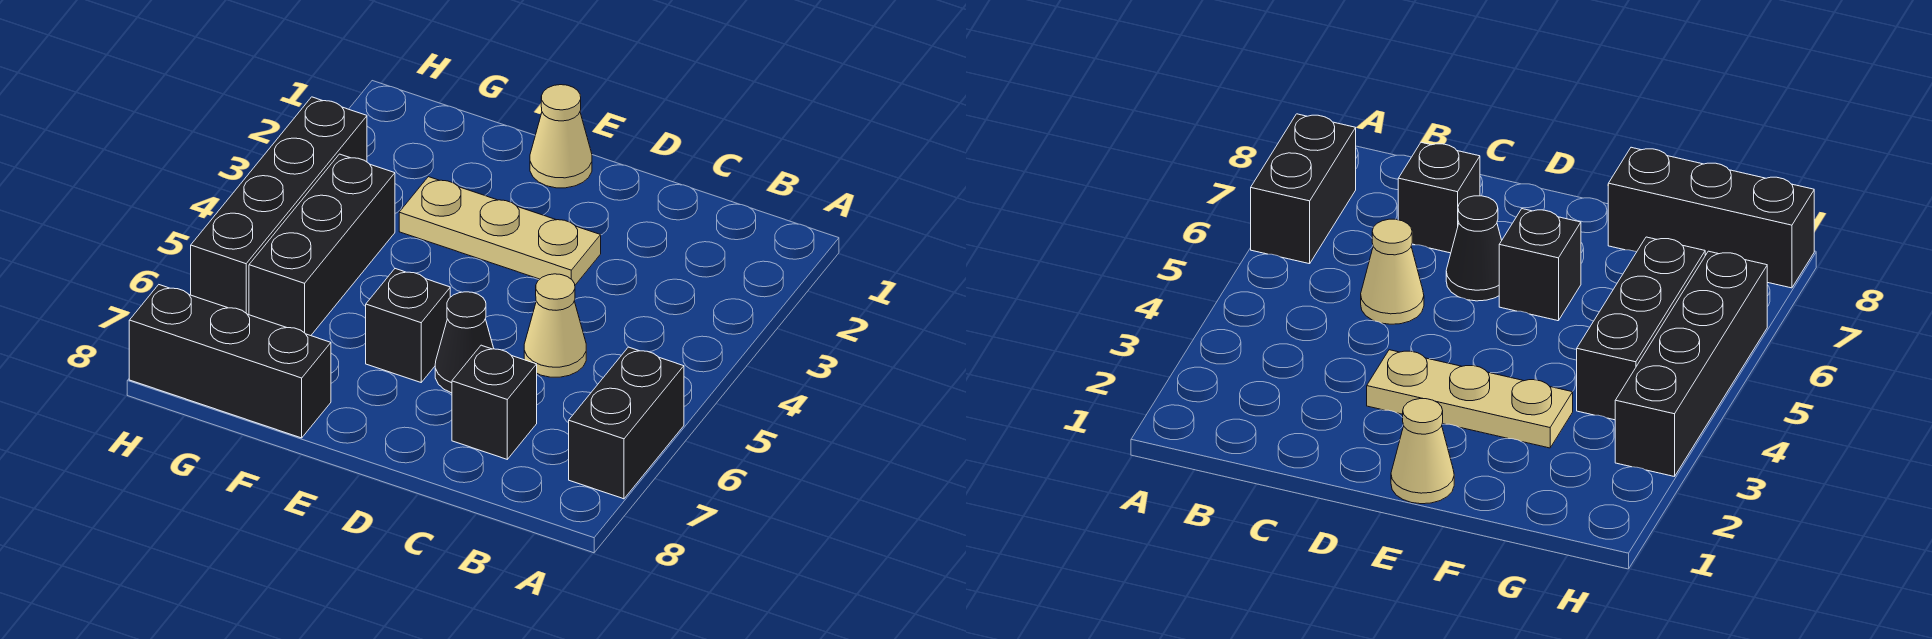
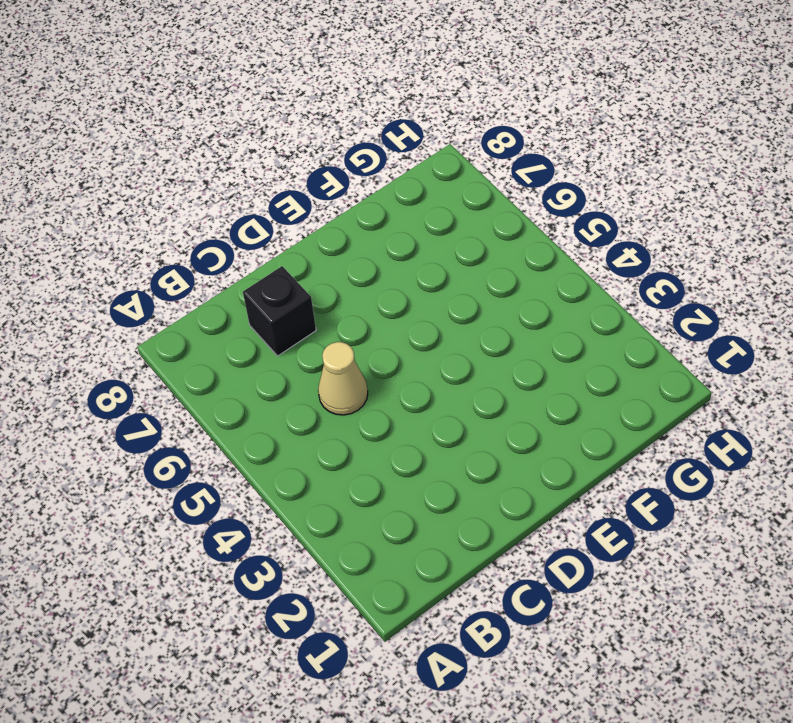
none -> black brick A6:A7 level 1
none -> tan plate D3:F3 level 1

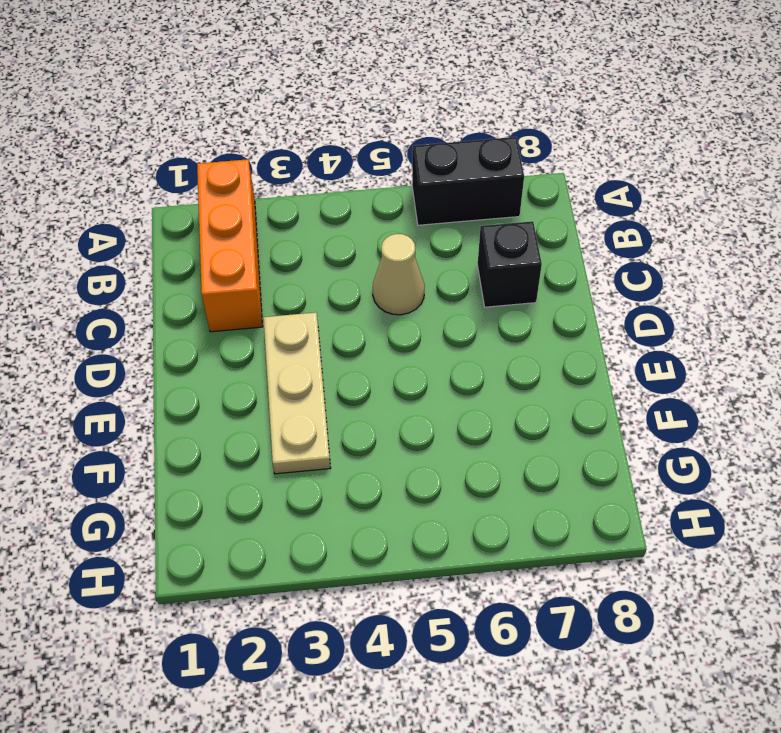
orange brick A2:C2 level 1 -> none
none -> black cone D6 level 1
none -> tan cone E1 level 1

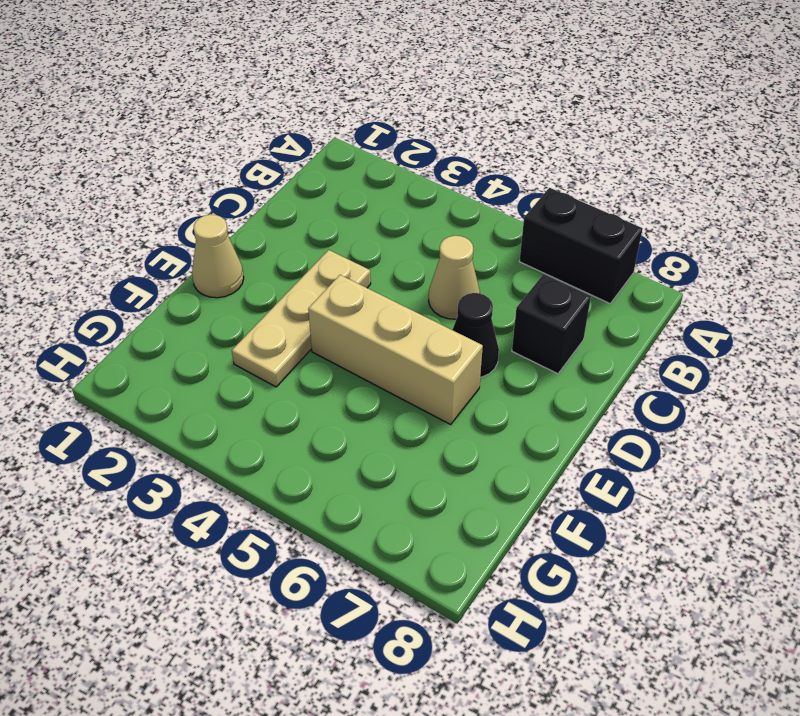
tan brick E4:E6 level 1 -> black brick E6 level 1
none -> black brick F8:H8 level 1
none -> black brick G4:G6 level 1

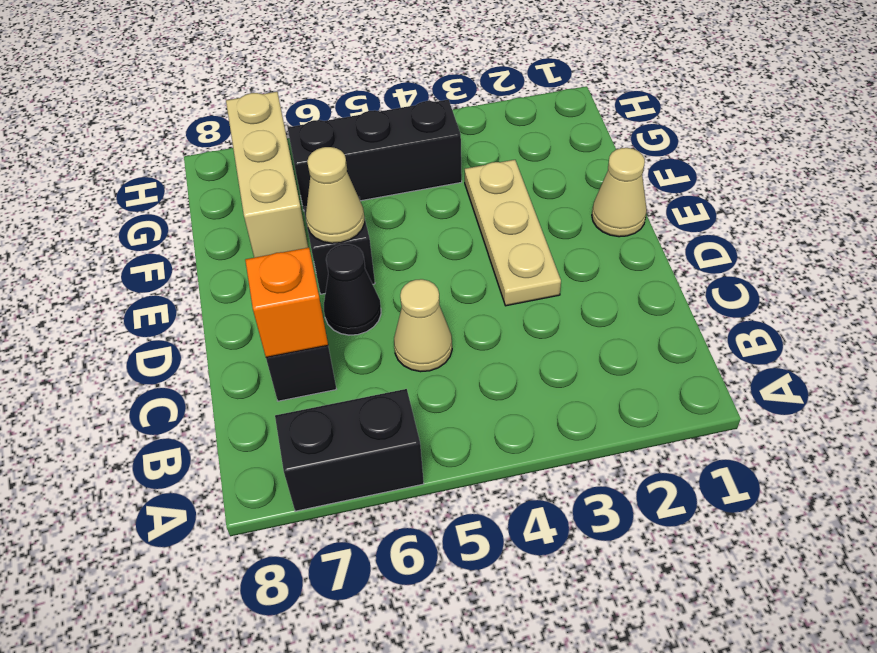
orange brick C7 level 2 -> none
tan cone E6 level 2 -> none
tan brick F7:H7 level 1 -> none
none -> black brick F8:H8 level 1
none -> black brick H3:H6 level 1

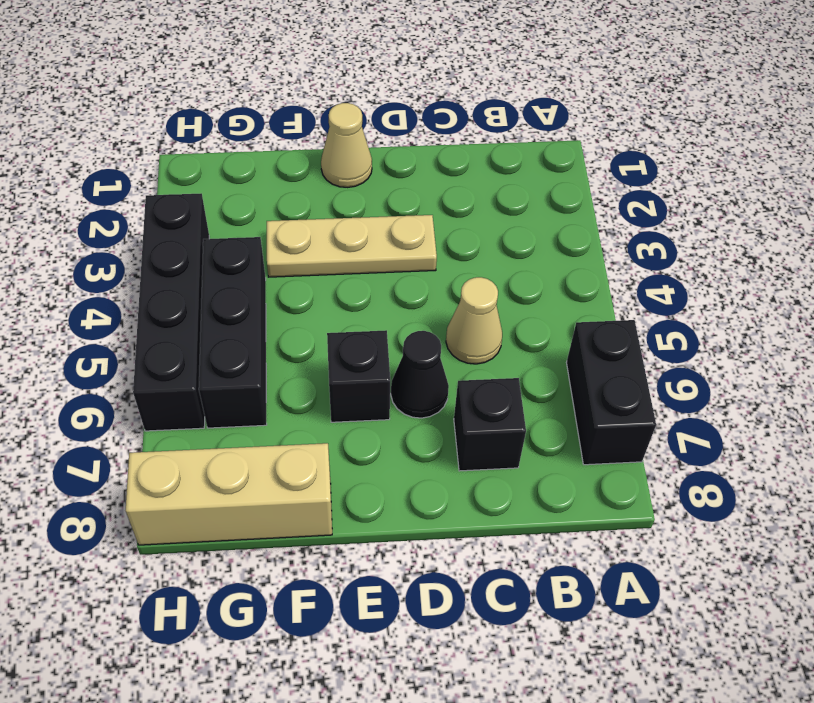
tan brick F8:H8 level 1 -> black brick F8:H8 level 1

